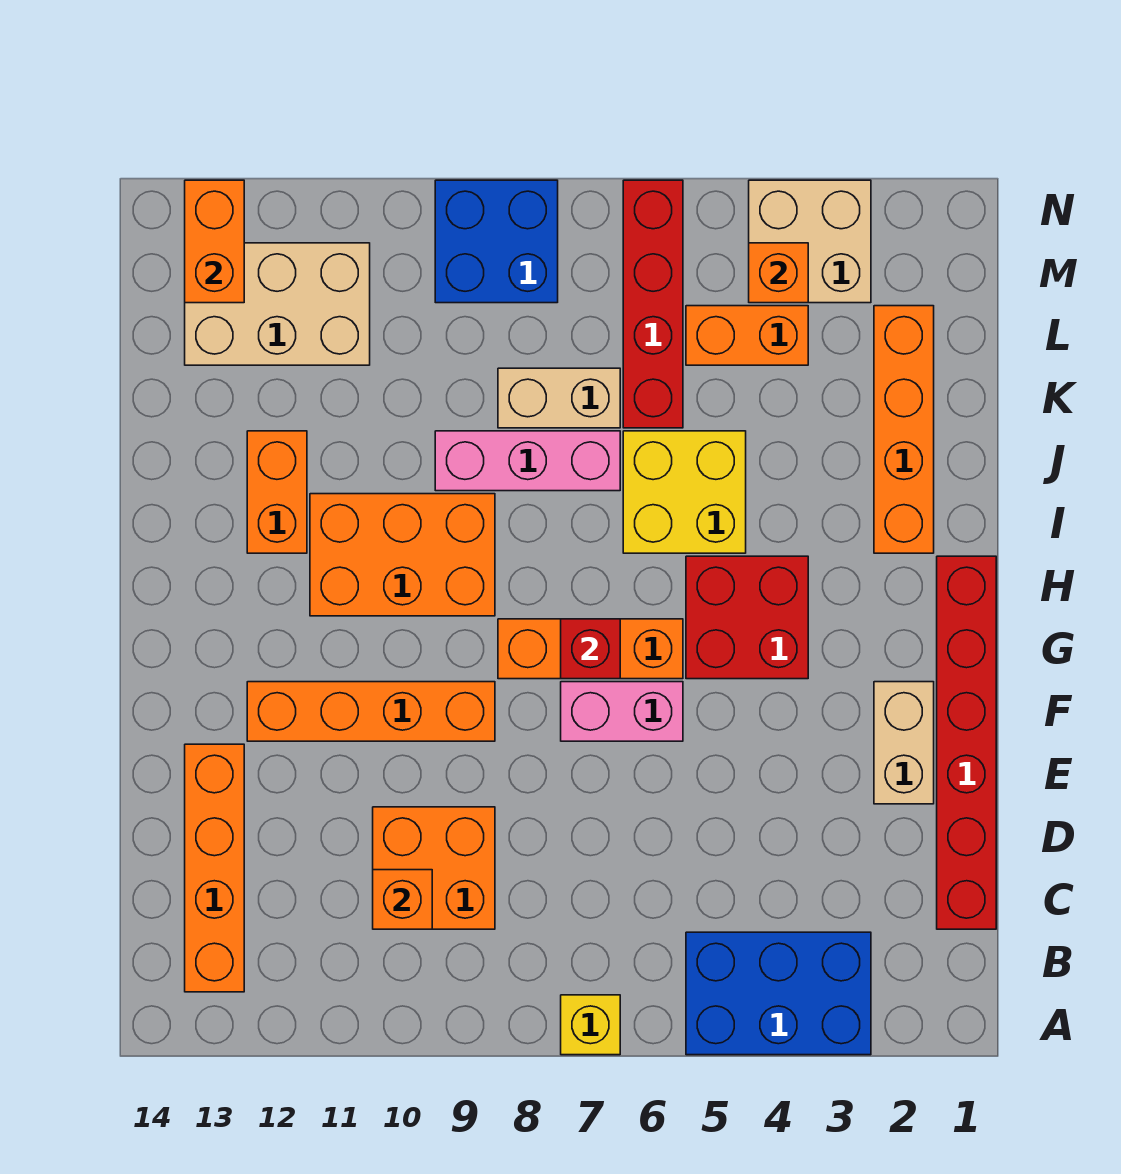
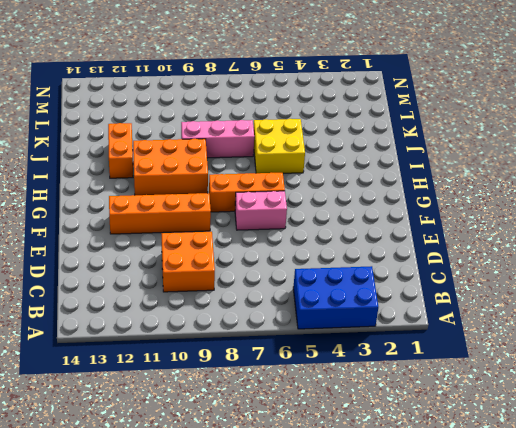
none -> yellow brick A7 level 1
none -> orange brick B13:E13 level 1
none -> red brick C1:H1 level 1

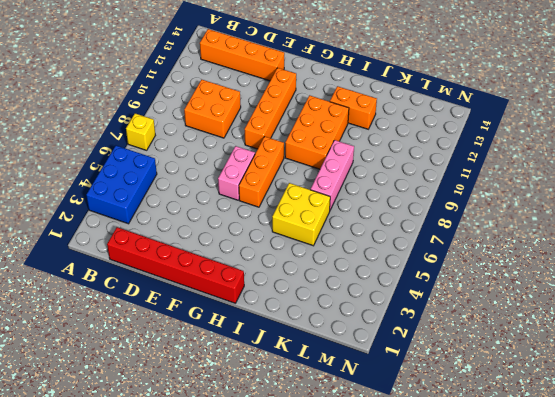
none -> tan brick E2:F2 level 1
none -> red brick G4:H5 level 1
none -> orange brick I2:L2 level 1

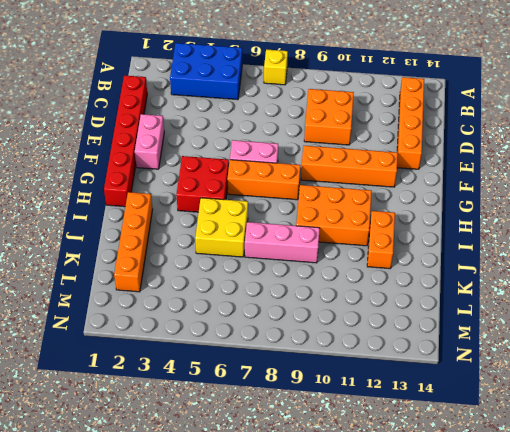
pink brick E2:F2 level 1 -> tan brick E2:F2 level 1
none -> red brick K6:N6 level 1
none -> tan brick K7:K8 level 1
none -> orange brick L4:L5 level 1

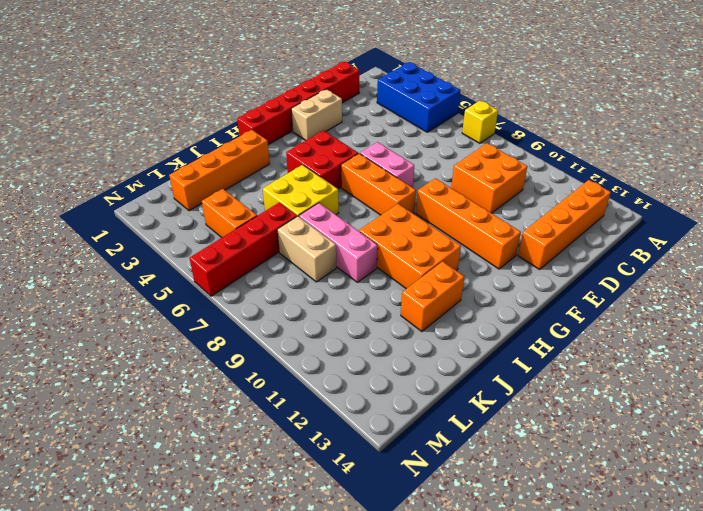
none -> tan brick L11:M13 level 1
none -> tan brick M3:N4 level 1
none -> blue brick M8:N9 level 1

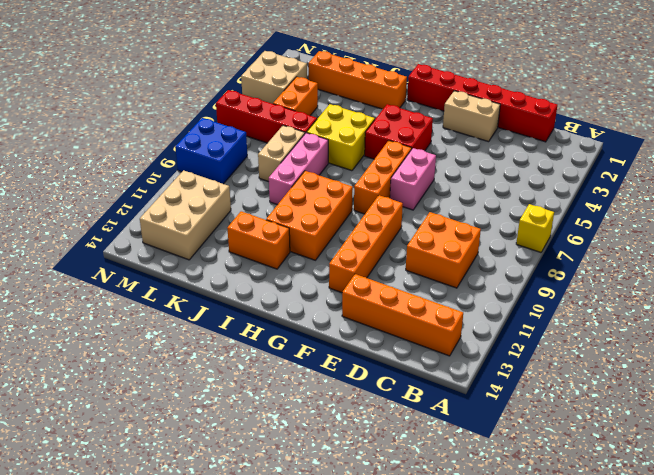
none -> blue brick A3:B5 level 1
none -> orange brick C10 level 2
none -> red brick G7 level 2

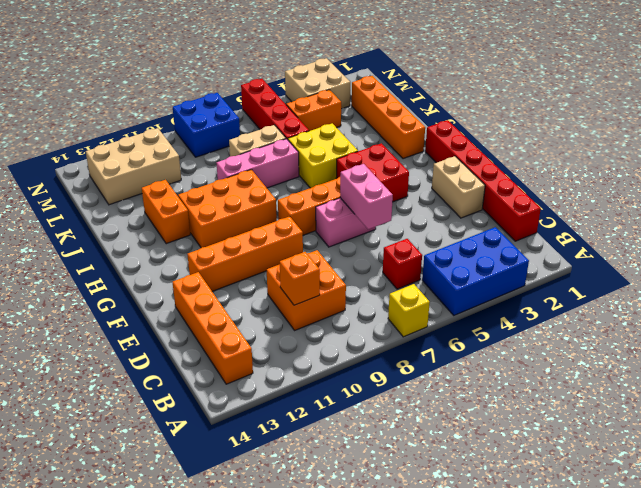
red brick C6 level 1 -> red brick G7 level 2
pink brick E6:F6 level 2 -> none
none -> orange brick M4 level 2
none -> orange brick M13:N13 level 2

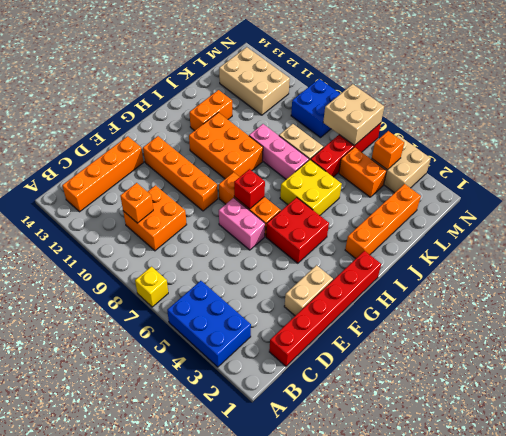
tan brick M6:N7 level 2 -> none
none -> orange brick M13:N13 level 2

